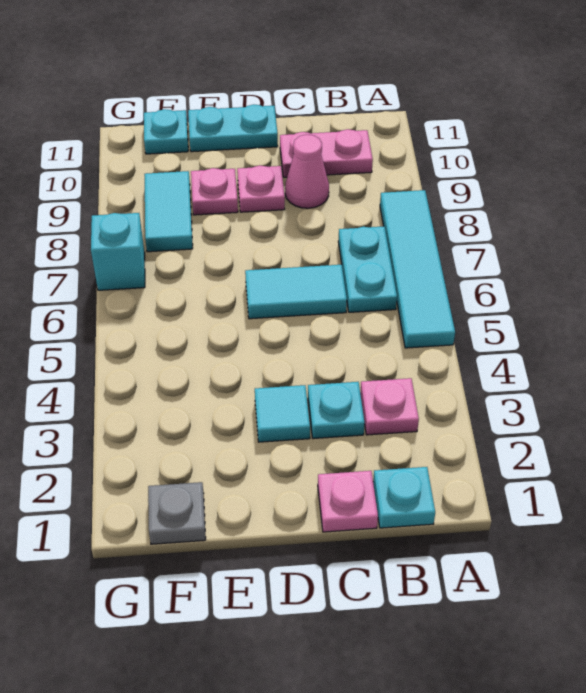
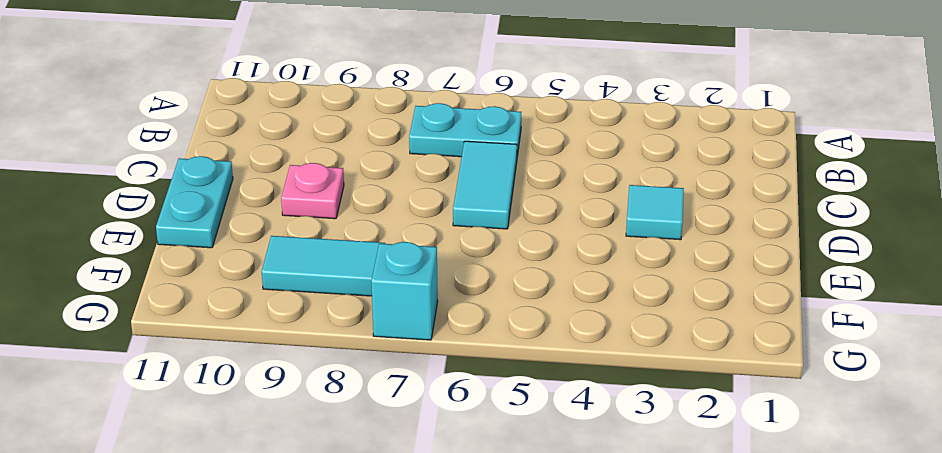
none -> cyan tile A5:A8 level 1
none -> cyan plate B1 level 1
none -> pink plate B3 level 1

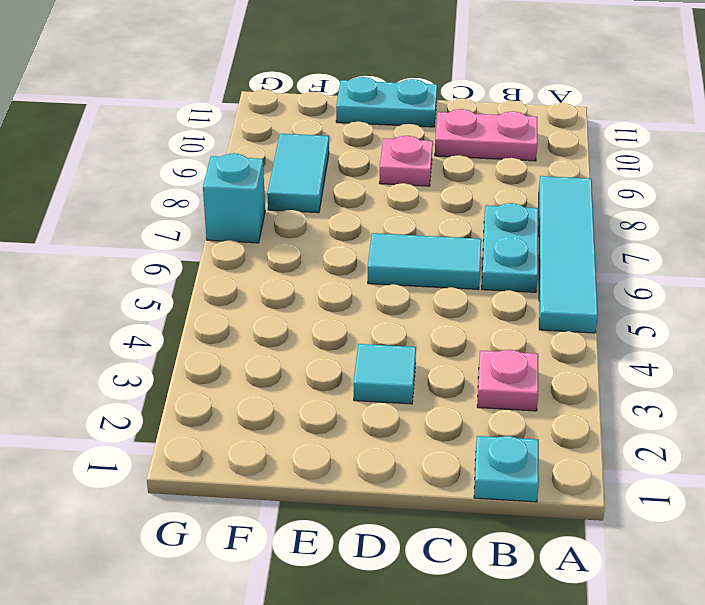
none -> pink plate C1 level 1
none -> cyan plate C3 level 1
none -> pink cone C9 level 1

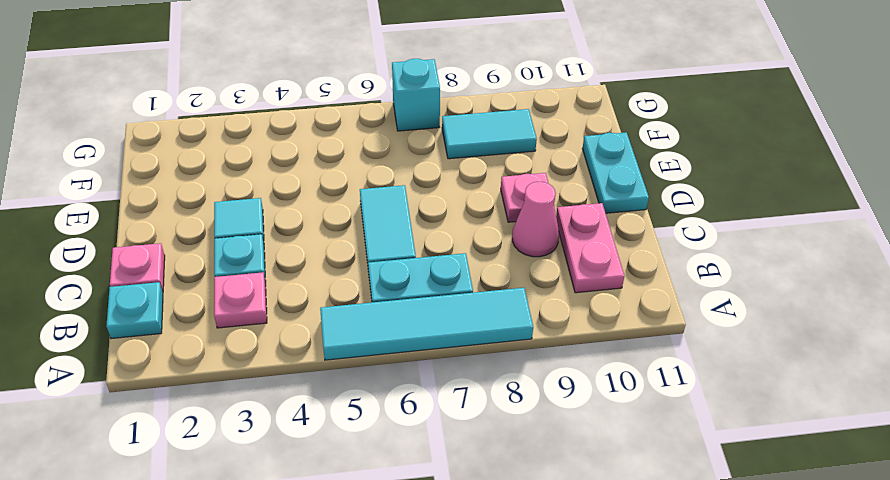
none -> pink plate E9 level 1
none -> grey plate F1 level 1
none -> cyan plate F11 level 1

